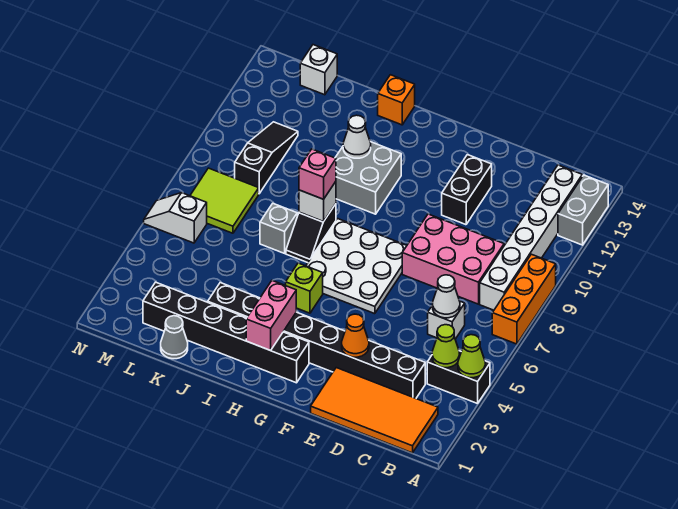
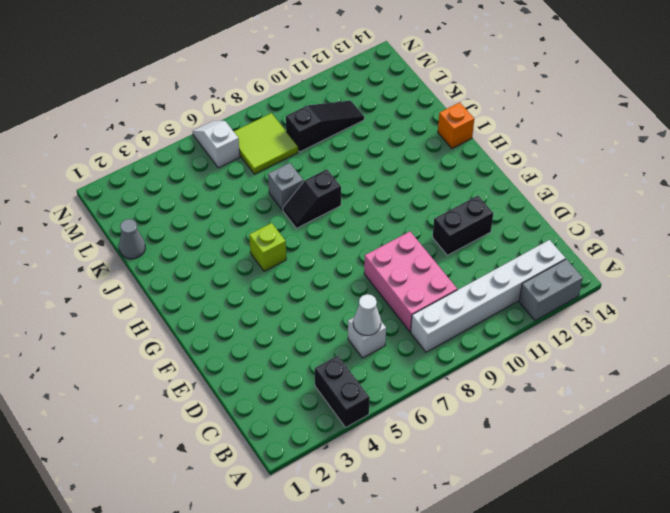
none -> orange brick A7:A9 level 1
none -> orange tile B1:E2 level 1
none -> black brick C3:J3 level 1

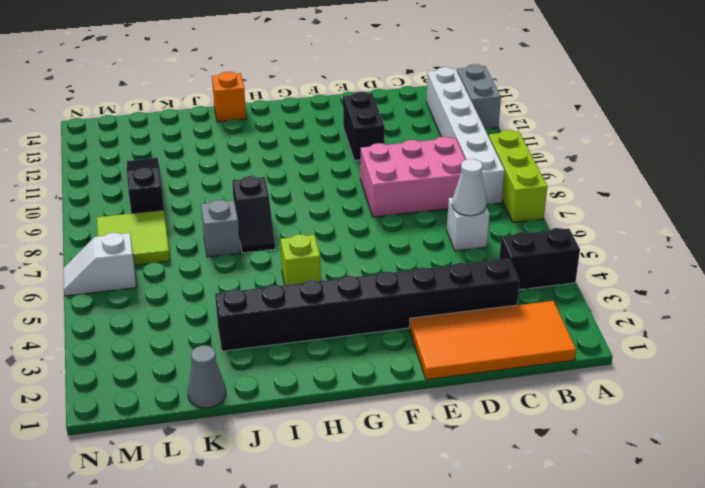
lime brick A7:A9 level 1 -> orange brick A7:A9 level 1
none -> white plate F6:H8 level 1
none -> black brick G2:L2 level 1
none -> grey brick H10:I11 level 1

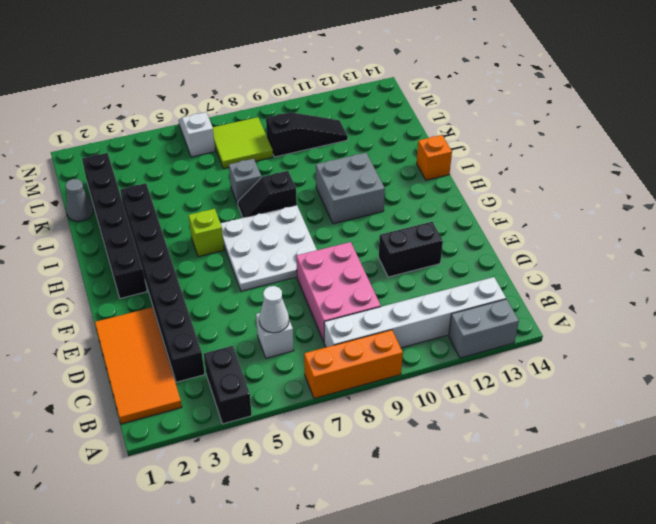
none -> white brick L14 level 1
none -> lime cone A4 level 2
none -> lime cone B4 level 2

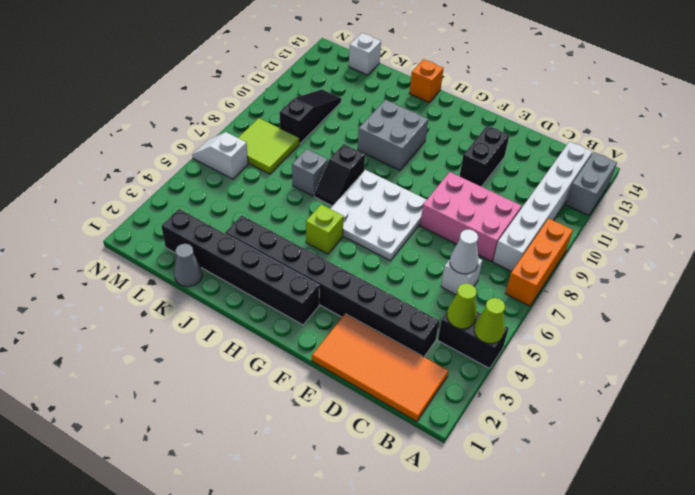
none -> orange cone E3 level 2
none -> pink brick H2:H3 level 2
none -> white brick I8 level 2

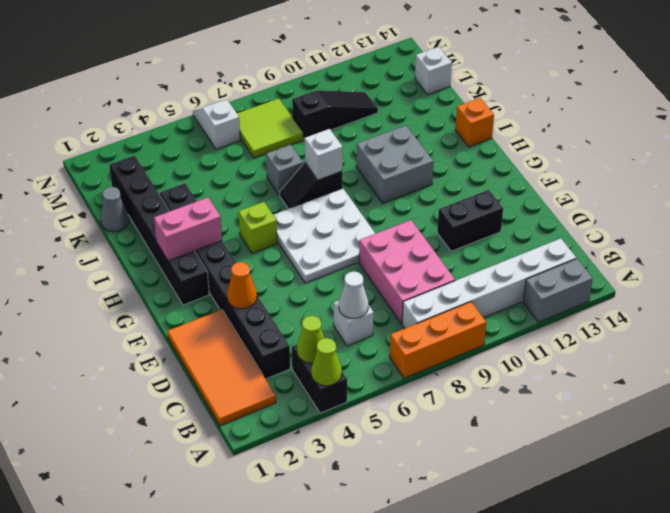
none -> white cone I11 level 2
none -> pink brick I8 level 3

